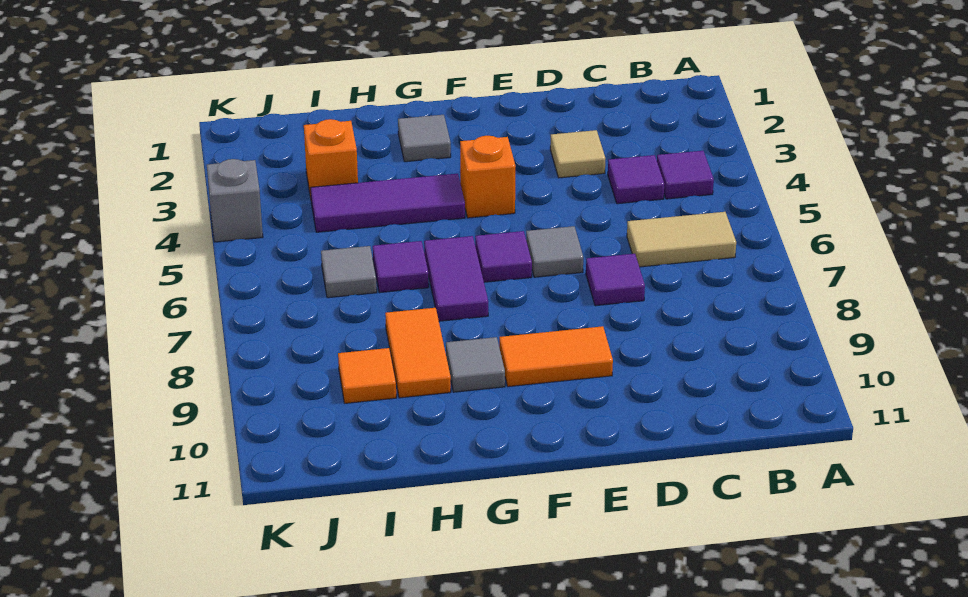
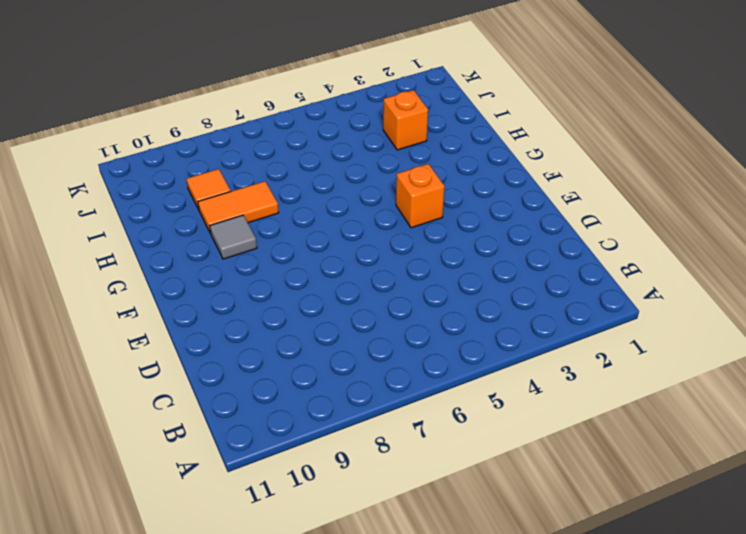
none -> purple tile B4 level 1
none -> tan tile B6:C6 level 1
none -> purple tile C4 level 1

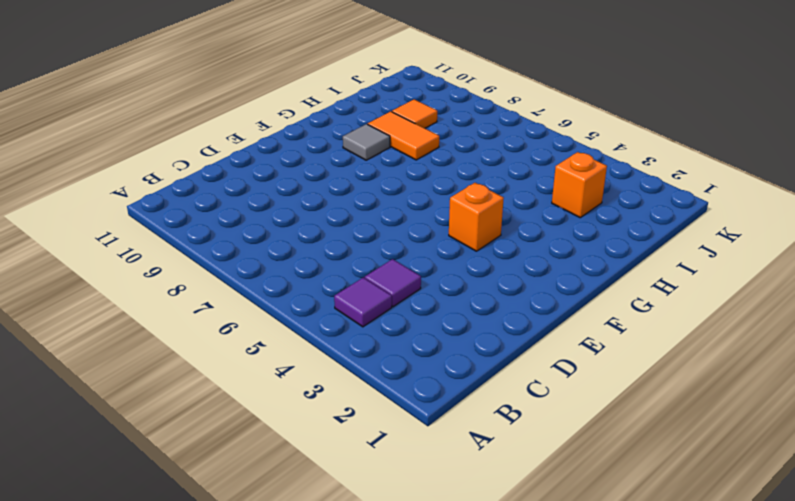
none -> tan tile B6:C6 level 1
none -> tan tile D3 level 1
none -> purple tile D7 level 1

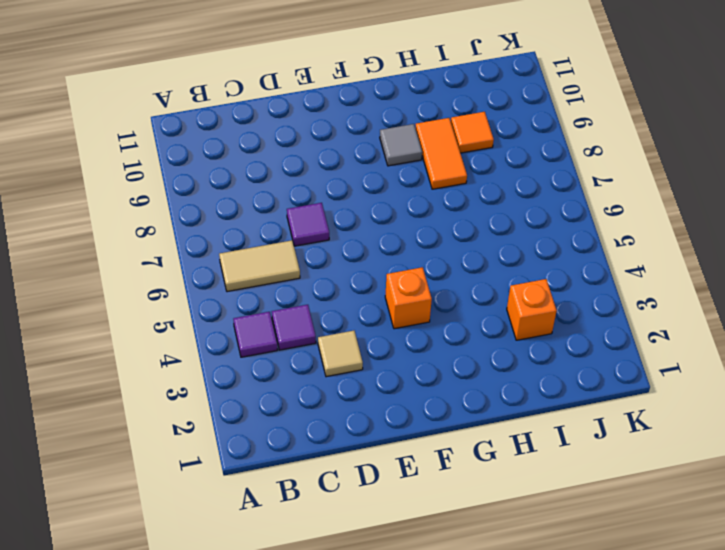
none -> grey tile E6 level 1
none -> orange tile E9:F9 level 1
none -> purple tile F6 level 1

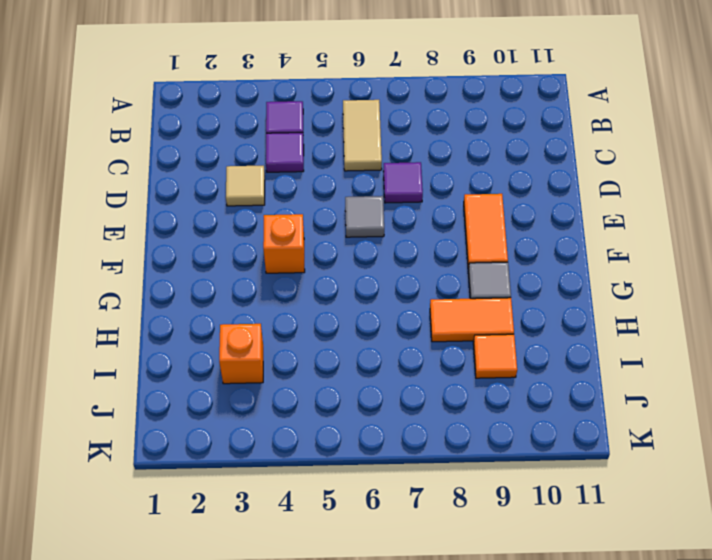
none -> purple tile F6 level 1
none -> grey tile G2 level 1
none -> purple tile G4:I4 level 1

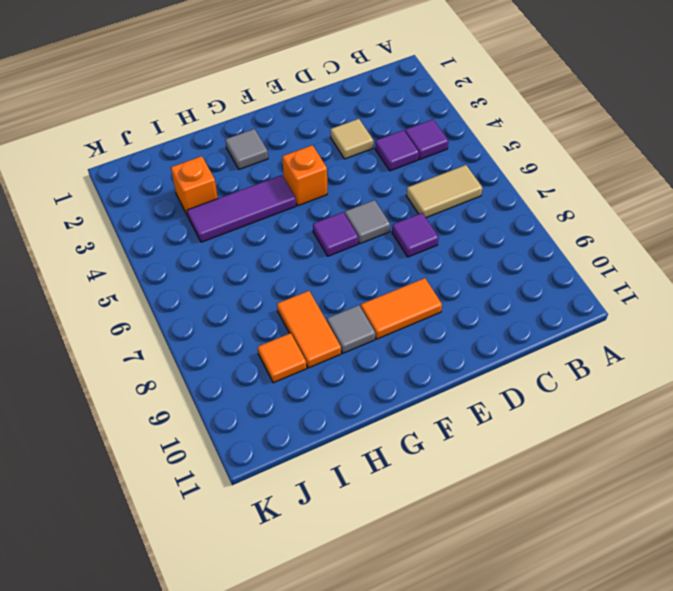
none -> purple tile G6:G7 level 1
none -> purple tile H6 level 1
none -> grey tile I6 level 1

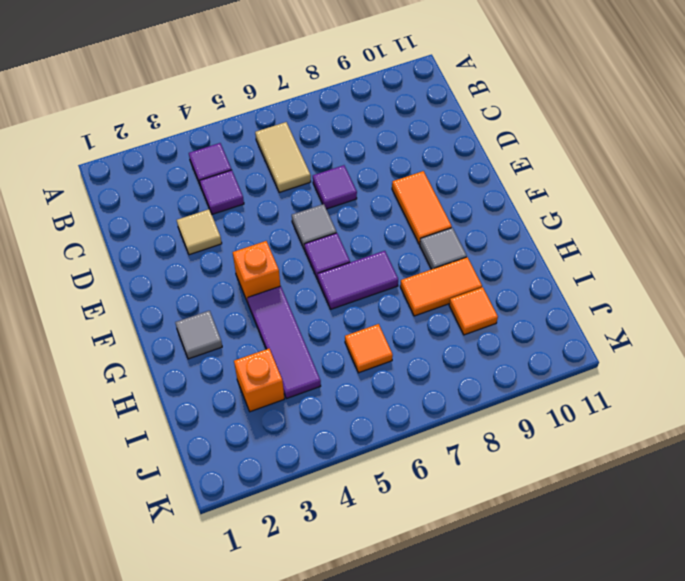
orange tile I6 level 1 -> grey tile I6 level 1
none -> purple tile H6 level 1
none -> grey brick K4 level 1

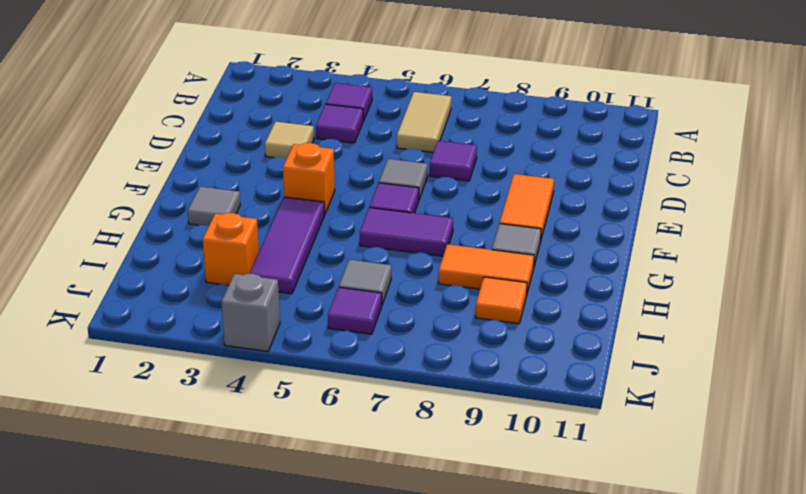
purple tile J6 level 1 -> purple tile H6 level 1

